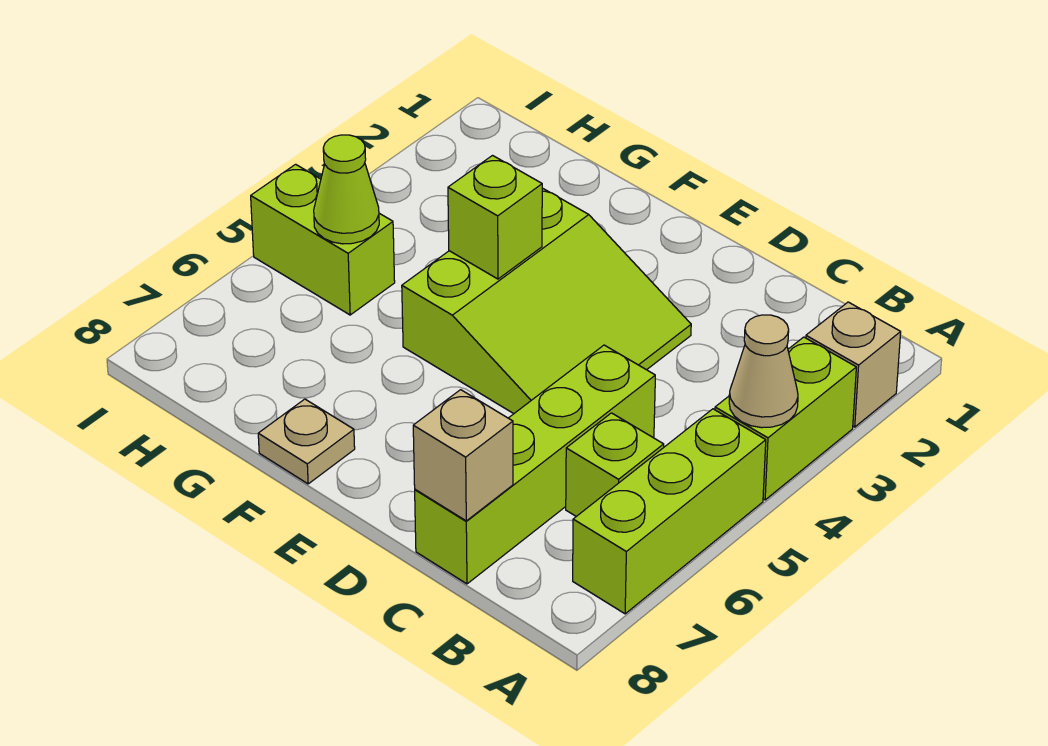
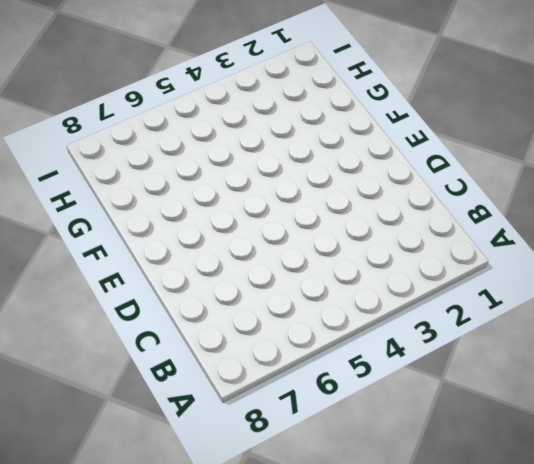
none -> tan brick A2 level 1
none -> lime brick A3:A4 level 1
none -> lime brick A5:A7 level 1

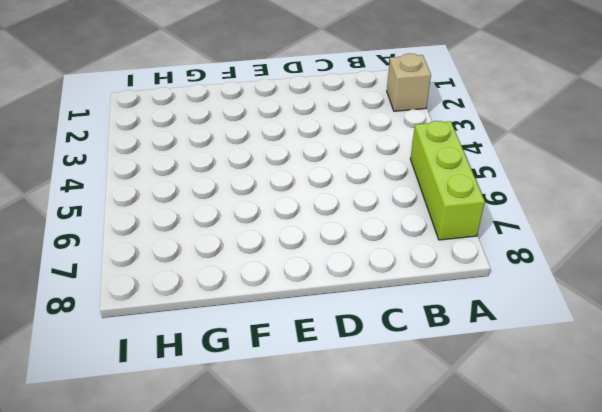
none -> lime brick A3:A4 level 1
none -> lime brick B6 level 1
none -> lime brick C5:C8 level 1

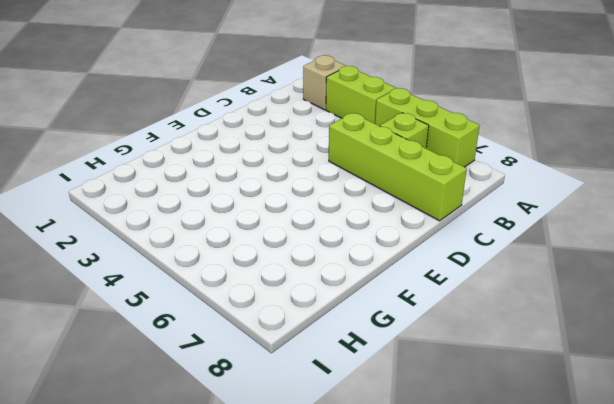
none -> lime slope D3:F5 level 1 top F
none -> tan plate F8 level 1
none -> lime brick H5:I5 level 1

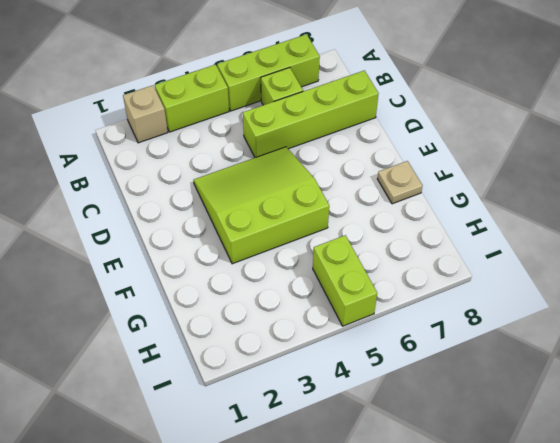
none -> tan cone A4 level 2
none -> tan brick C8 level 2
none -> lime brick F4 level 2

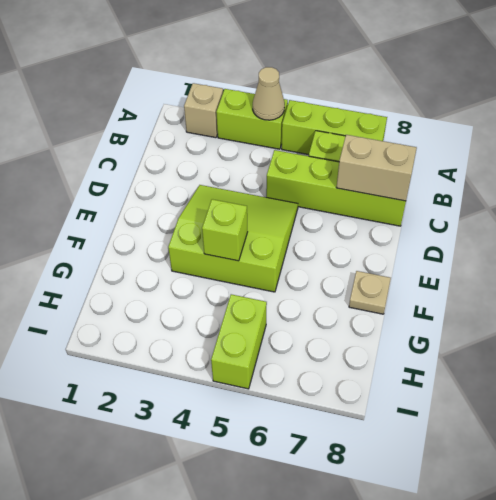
tan brick C7:C8 level 2 -> tan brick C8 level 2
none -> lime cone H5 level 2

